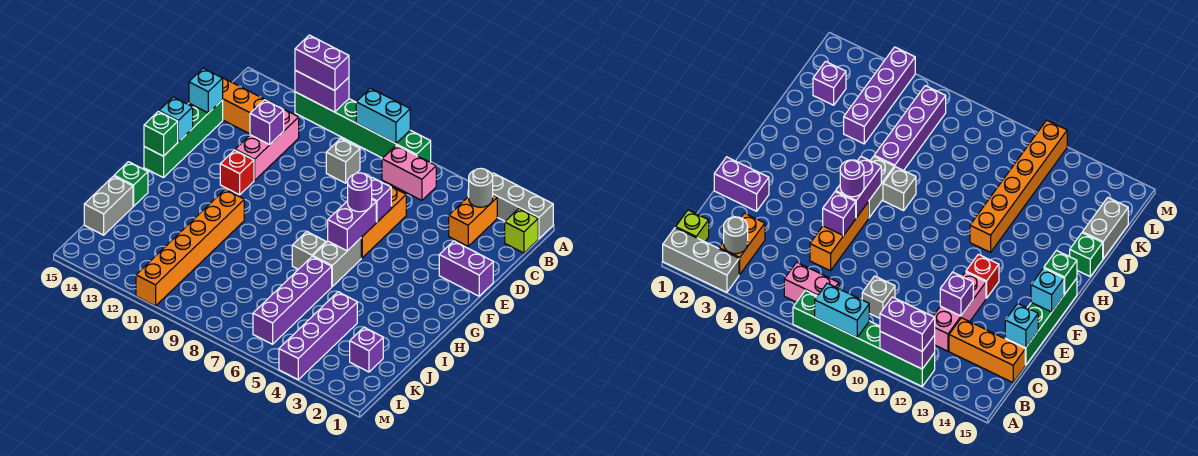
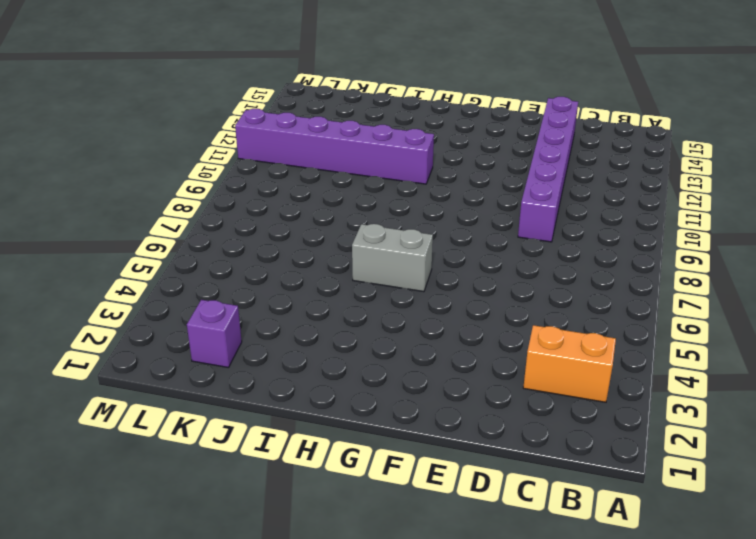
purple brick D9:D14 level 1 -> pink brick C12:E12 level 1
purple brick H11:M11 level 1 -> orange brick H11:M11 level 1
none -> grey brick A1:A3 level 1
none -> green brick A7:A12 level 1
none -> lime brick B1 level 1
none -> pink brick B6:B7 level 1

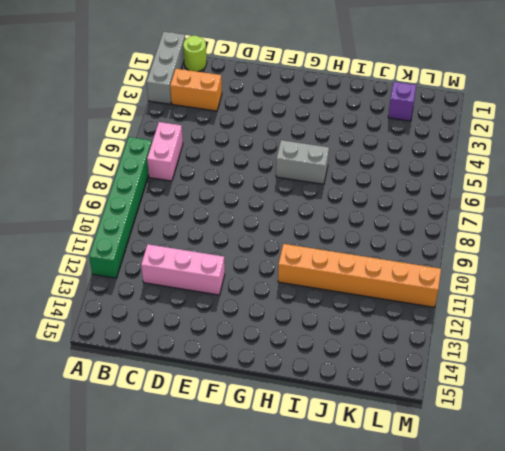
lime round brick B1 level 1 -> lime brick B1 level 1
none -> grey brick C9 level 1
none -> orange brick C13:C15 level 1
none -> orange brick D6:F6 level 1
none -> green brick D15:G15 level 1

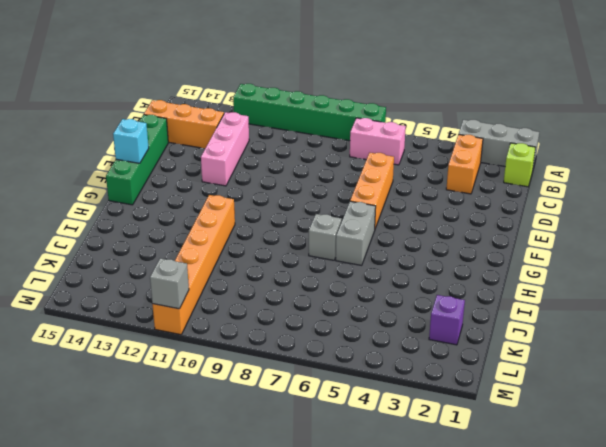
grey brick M11 level 2 -> grey brick C9 level 1
none -> purple brick E1:E2 level 1
none -> red brick F12 level 1
none -> purple brick I6:L6 level 1
none -> green brick I15 level 1

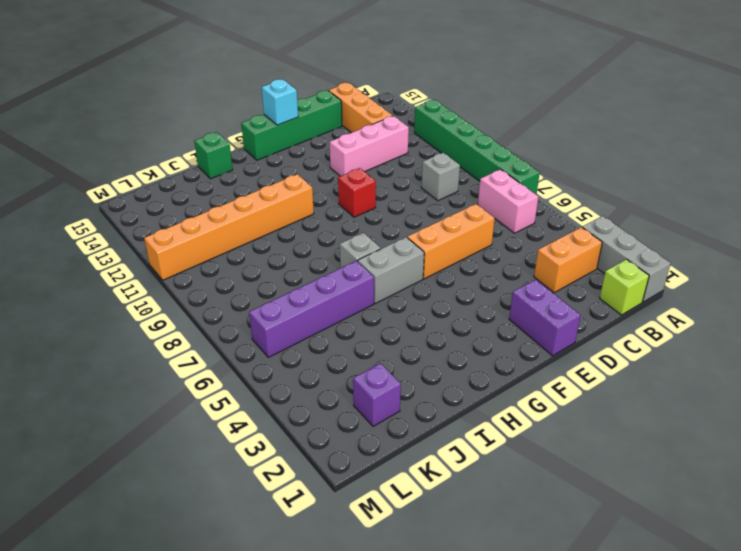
red brick F10 level 1 -> red brick F12 level 1
none -> purple brick J4:M4 level 1
none -> grey brick J15:K15 level 1
none -> cyan brick A8:A9 level 2
none -> purple brick A11:A12 level 2

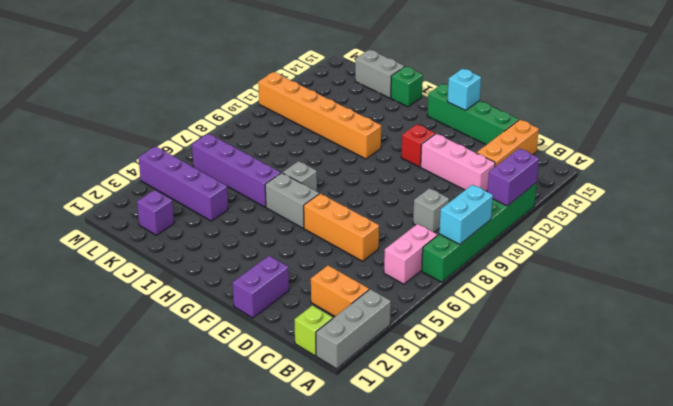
none -> grey round brick B3 level 2
none -> purple brick D12 level 2
none -> cyan brick D15 level 2
none -> purple brick E6 level 2

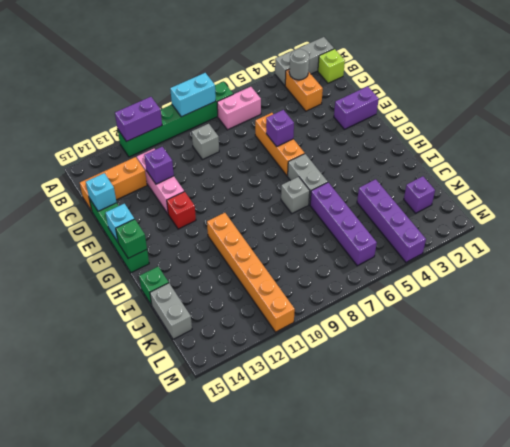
none -> purple brick F6:G6 level 2
none -> purple brick A11:A12 level 3
none -> purple round brick F6 level 3

